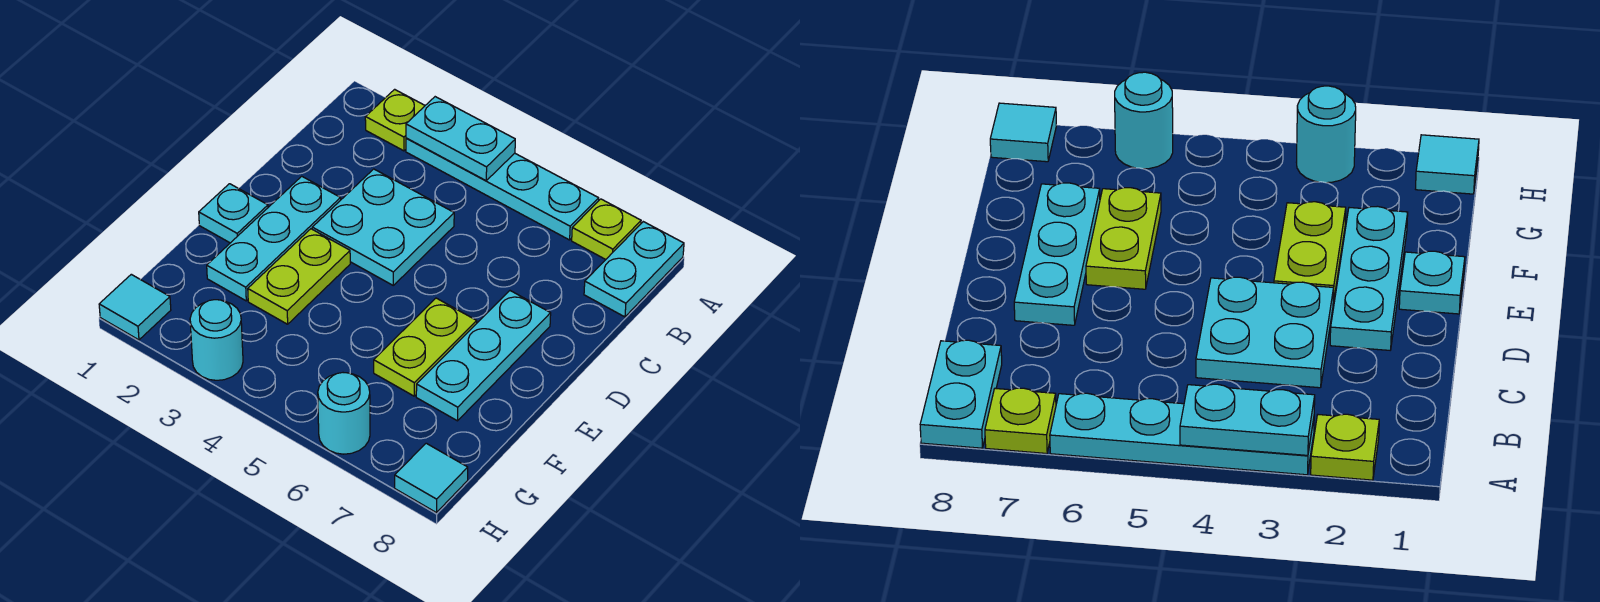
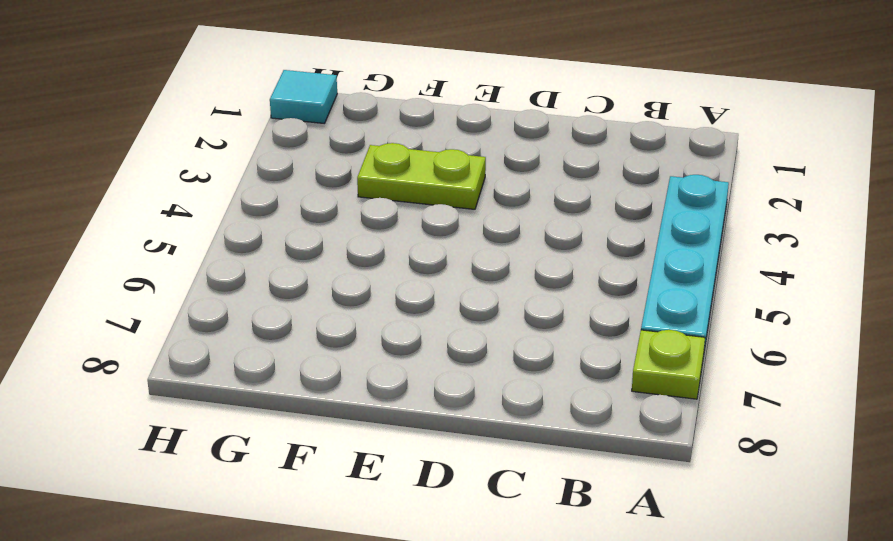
none -> lime plate A2 level 1
none -> cyan plate A8:B8 level 1
none -> cyan plate C3:D4 level 1

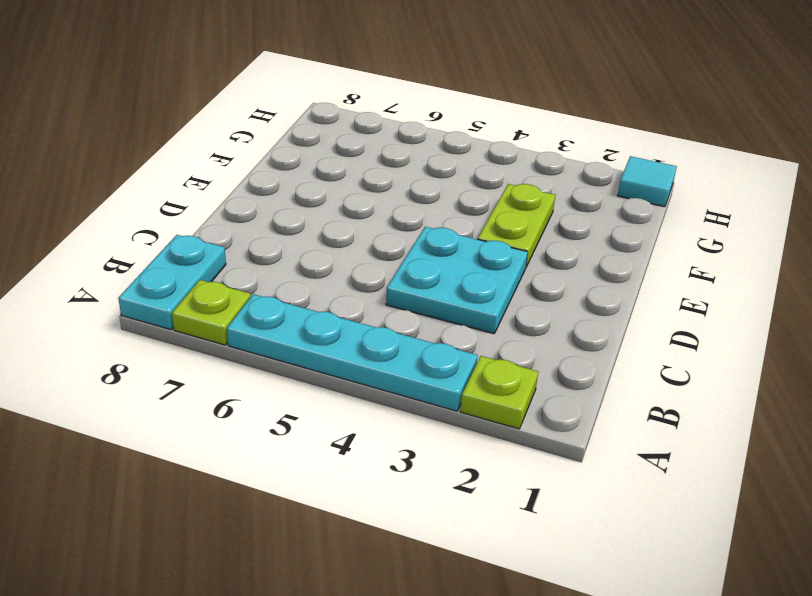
none -> cyan plate D2:F2 level 1
none -> cyan plate D7:F7 level 1
none -> cyan plate E1 level 1

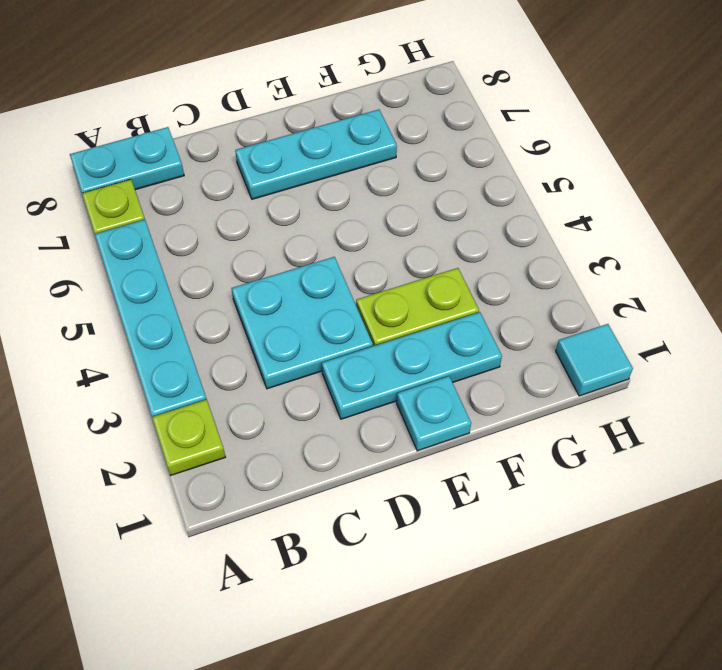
none -> lime plate E6:F6 level 1
none -> cyan round brick H3 level 1
none -> cyan round brick H6 level 1

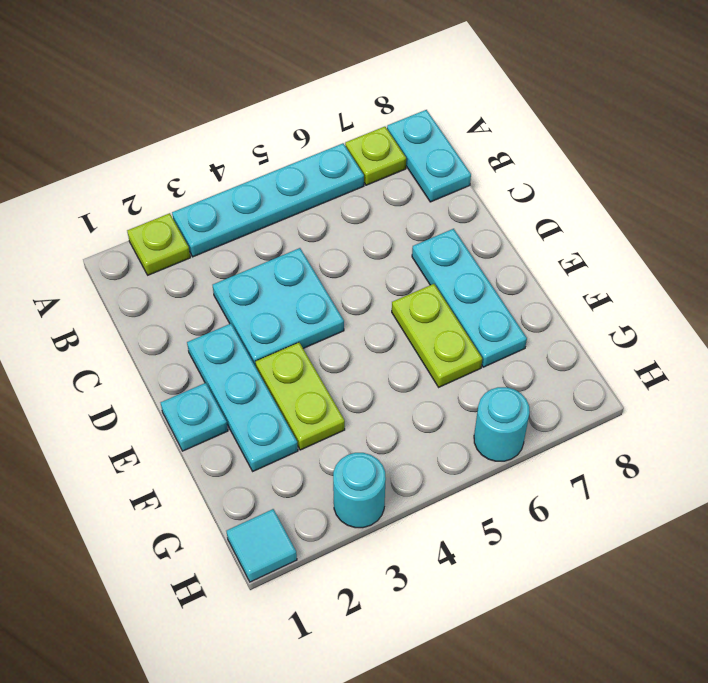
none -> cyan tile H8 level 1
none -> cyan plate A3:A4 level 2

